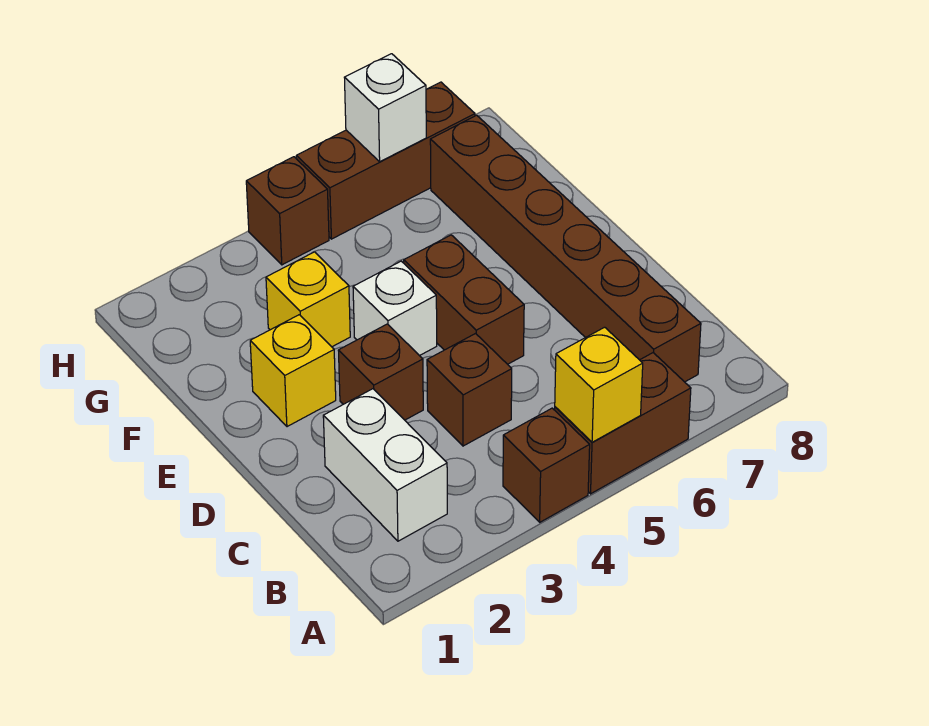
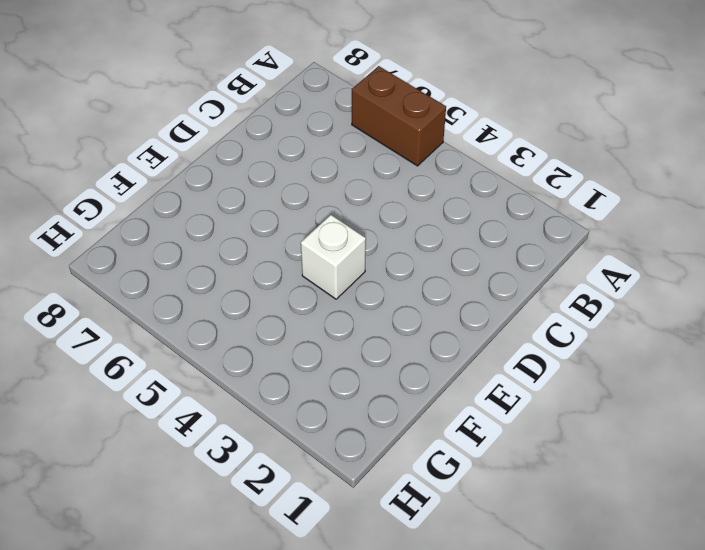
none -> brown brick A4 level 1
none -> white brick B2:C2 level 1
none -> brown brick B7:G7 level 1

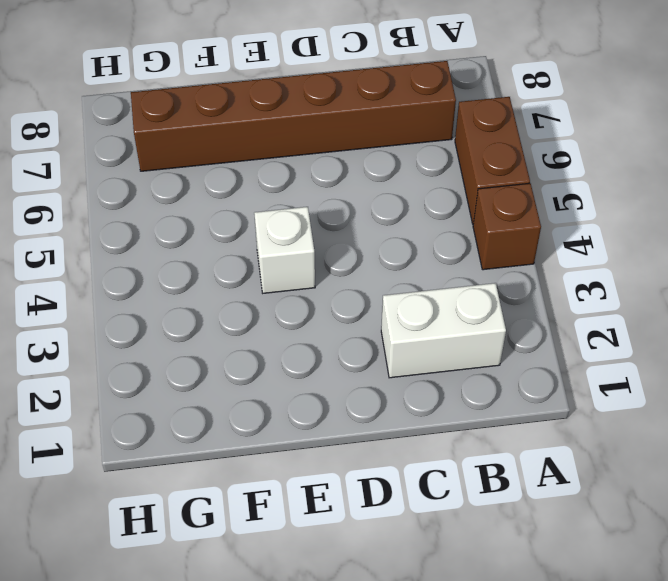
none -> brown brick C4 level 1
none -> brown brick D3 level 1
none -> brown brick D5:E5 level 1

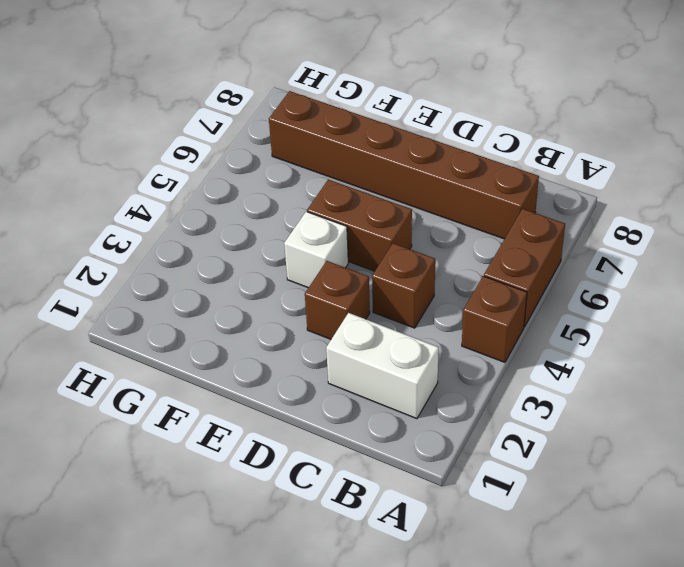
none -> yellow brick E2 level 1
none -> yellow brick F3 level 1
none -> brown brick H4 level 1

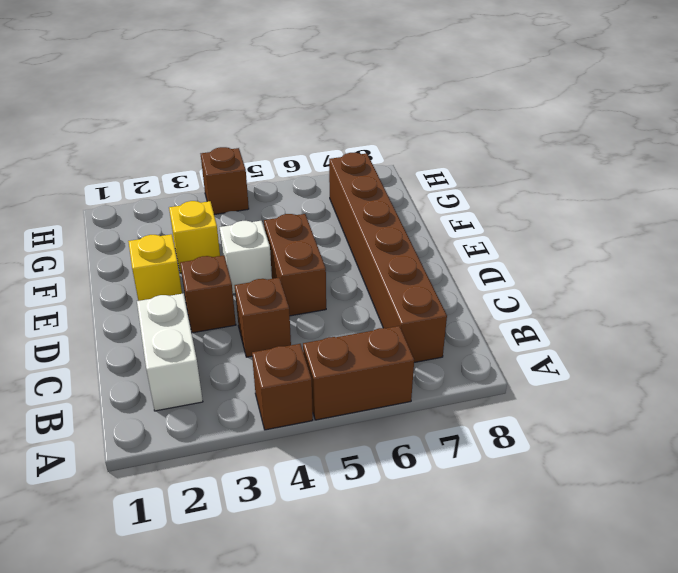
none -> brown brick H5:H7 level 1
none -> yellow brick A5 level 2
none -> white brick H6 level 2

